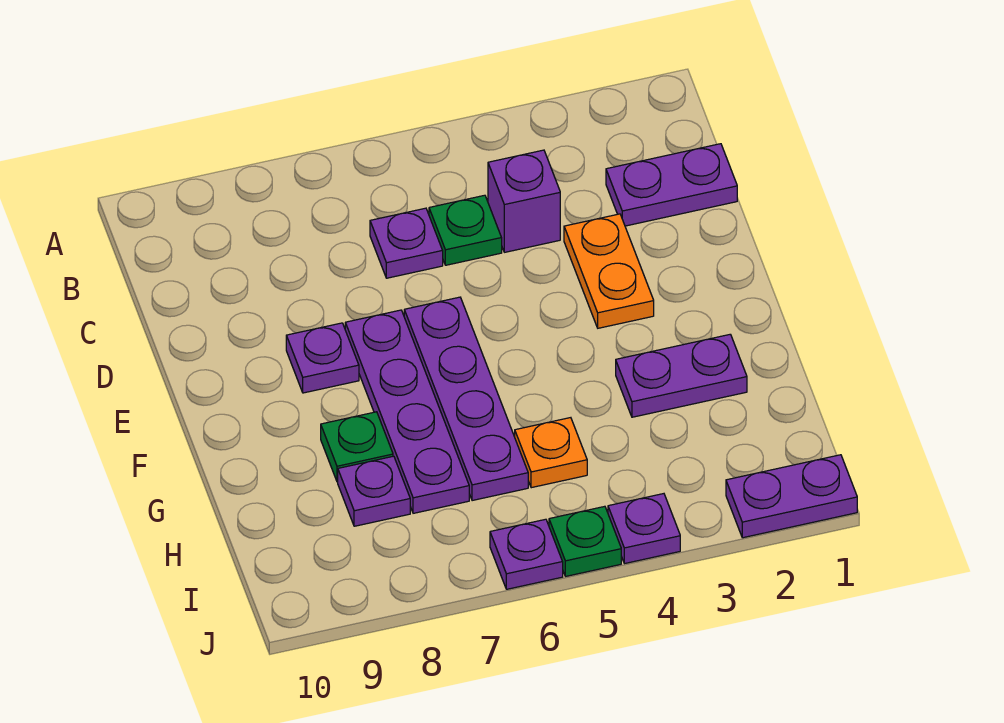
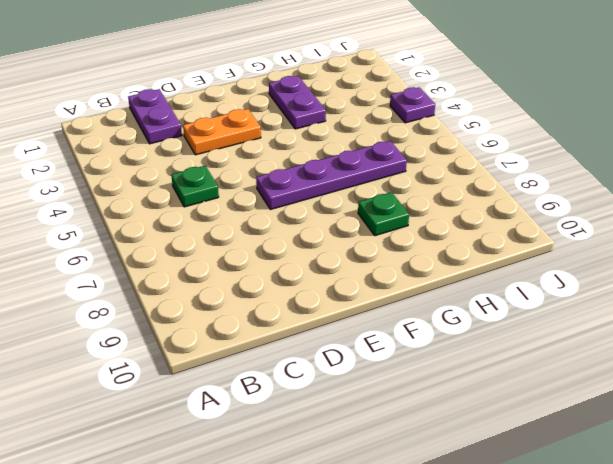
none -> purple brick C4 level 1
none -> purple plate C6 level 1
none -> purple plate E7:H7 level 1

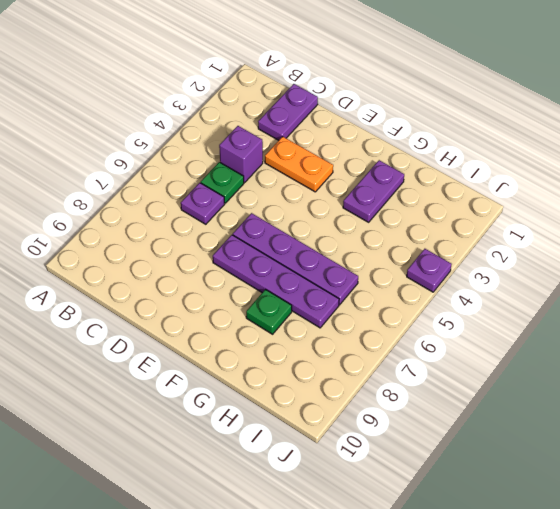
none -> purple plate E8 level 1
none -> orange plate H5 level 1
none -> purple plate H8 level 1

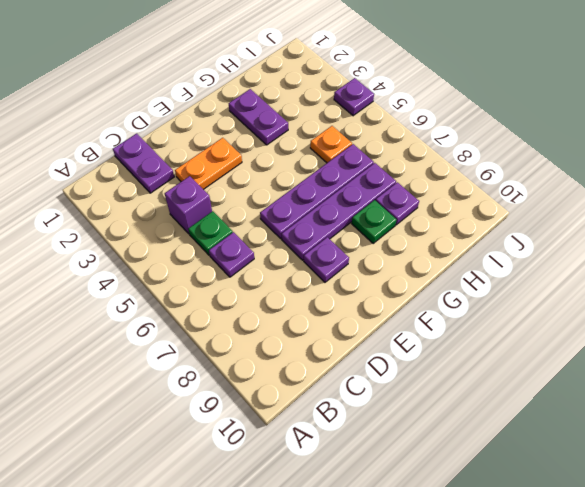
none -> purple plate J1:J2 level 1
none -> green plate J5 level 1
none -> purple plate J6 level 1

